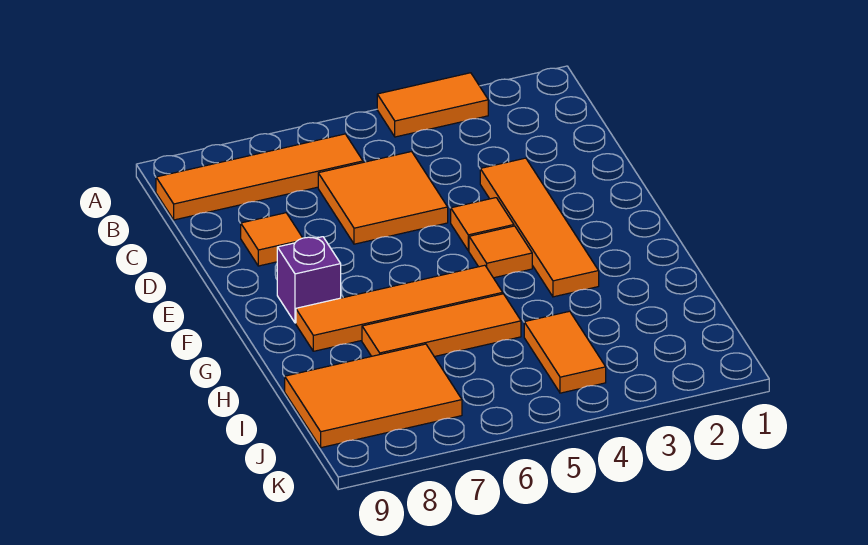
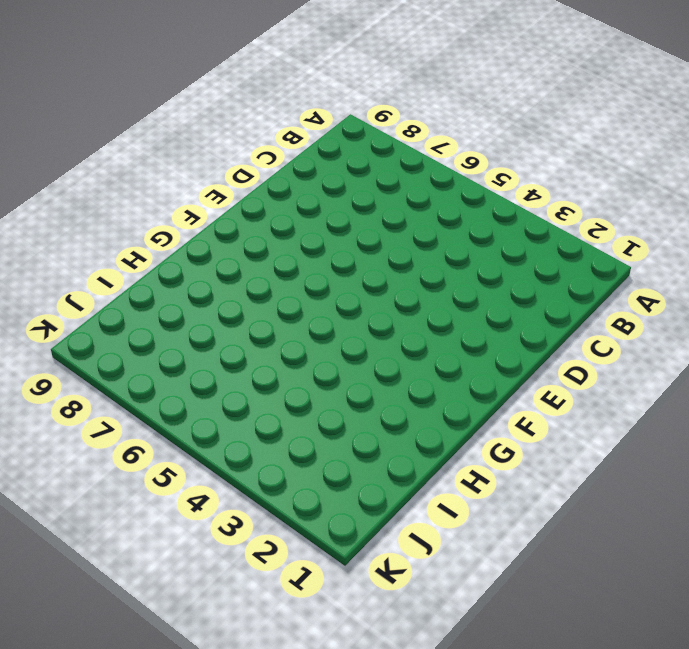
none -> orange tile A3:A4 level 1
none -> orange tile B6:B9 level 1
none -> orange tile C5:D6 level 1

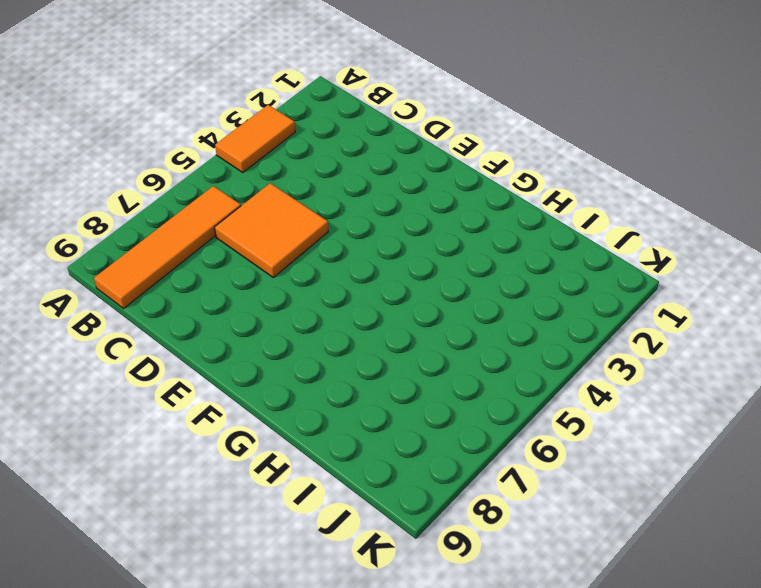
none -> orange tile D3:G3 level 1
none -> orange tile D8 level 1
none -> orange tile E4 level 1

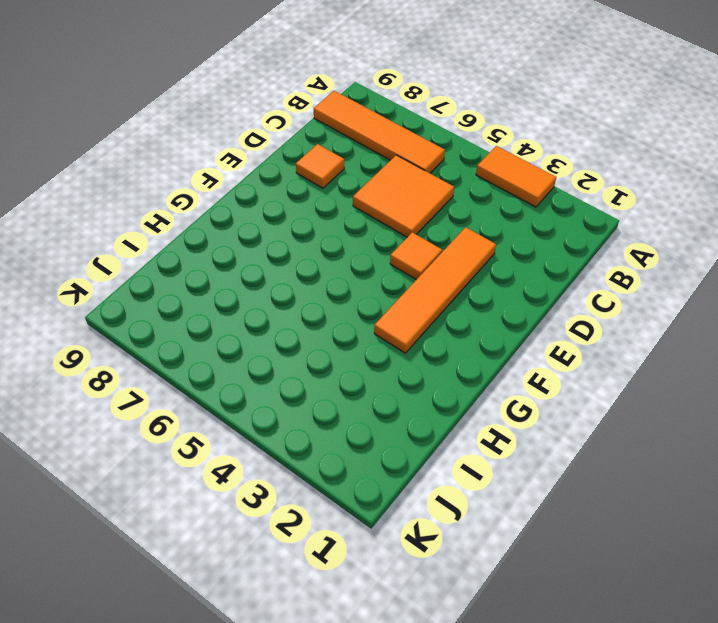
none -> orange tile F4 level 1
none -> purple brick F8 level 1
none -> orange tile G5:G8 level 1

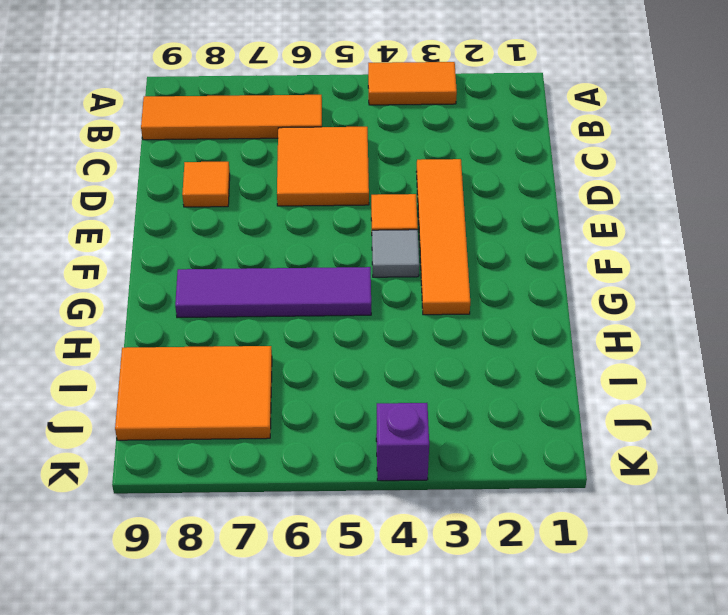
grey tile F4 level 1 -> orange tile F4 level 1
purple tile G5:G8 level 1 -> orange tile G5:G8 level 1
purple brick K4 level 1 -> purple brick F8 level 1
none -> orange tile H5:H7 level 1
none -> orange tile I4:J4 level 1

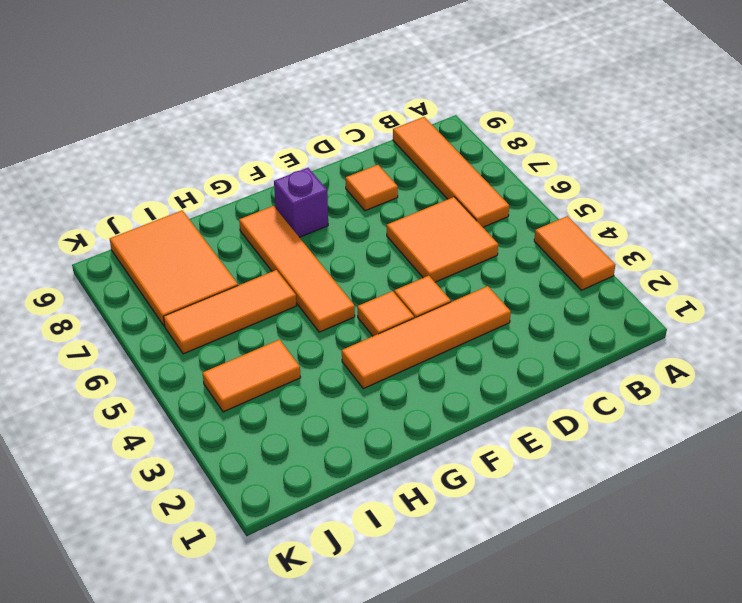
orange tile H6:J6 level 1 -> orange tile H5:H7 level 1

